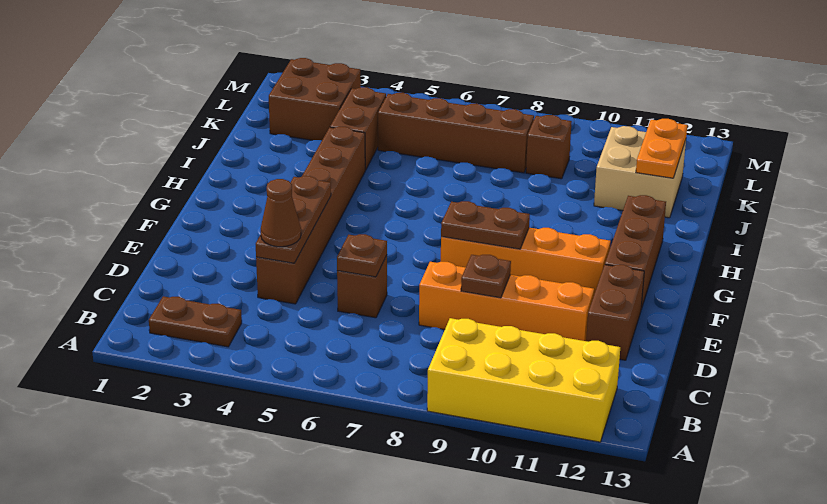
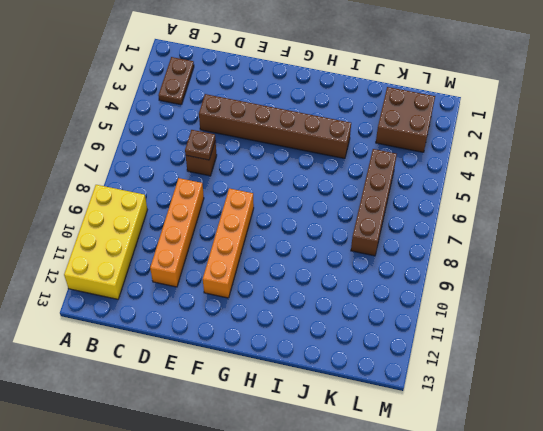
none -> brown brick D12:E12 level 1
none -> brown brick F12:H12 level 1
none -> brown brick J4:K4 level 1

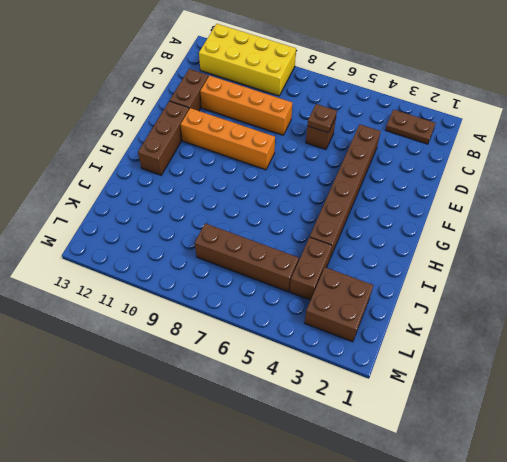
none -> tan brick J11:K12 level 1
none -> brown brick K9 level 1
none -> brown plate D4:F4 level 2

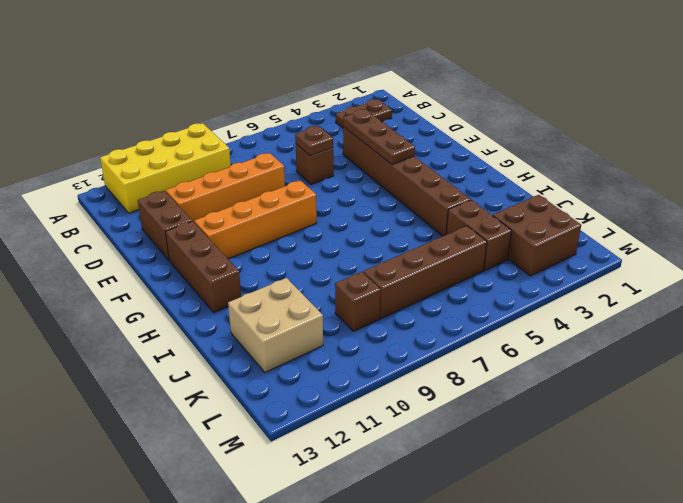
none -> brown plate D9 level 2
none -> brown plate F8:F9 level 2
none -> orange plate J12:K12 level 2

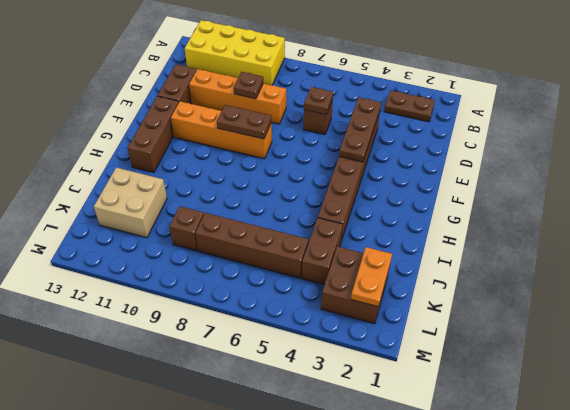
orange plate K2:L2 level 2 -> orange plate J12:K12 level 2
none -> brown cone D4 level 3

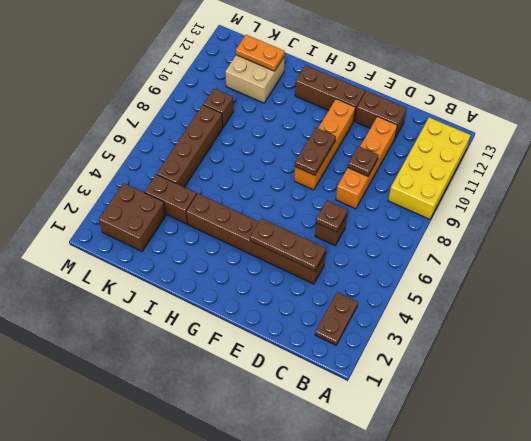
none -> brown cone D4 level 3

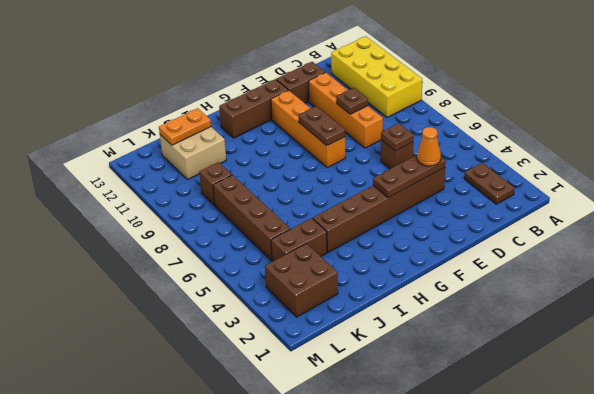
orange cone D4 level 3 -> brown cone D4 level 3

